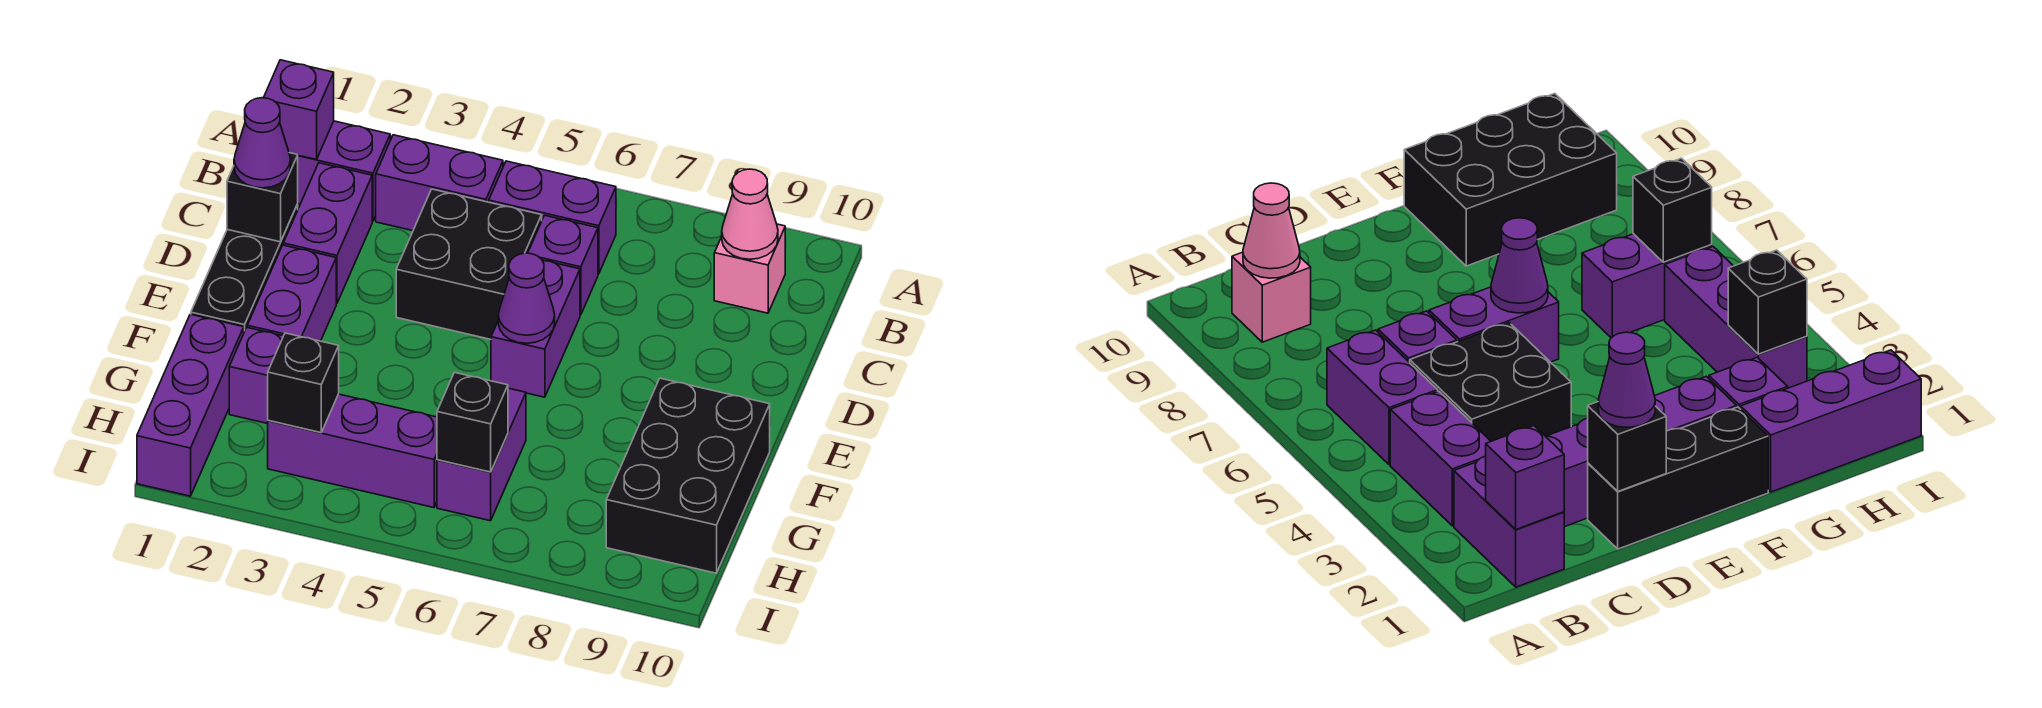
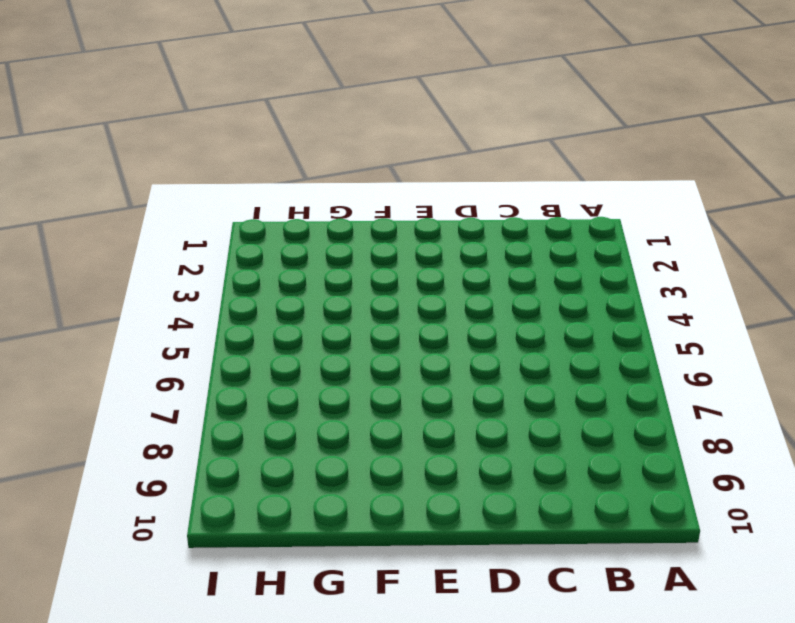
none -> purple brick B1:B2 level 1
none -> purple brick B3:B4 level 1
none -> purple brick B5:B6 level 1

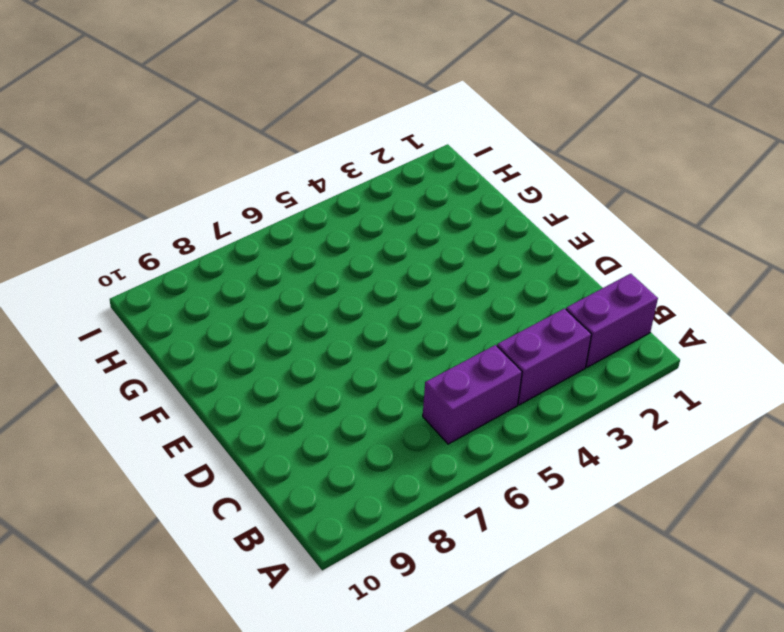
none -> pink brick B9 level 1
none -> purple brick C2:D2 level 1
none -> black brick C4:D5 level 1

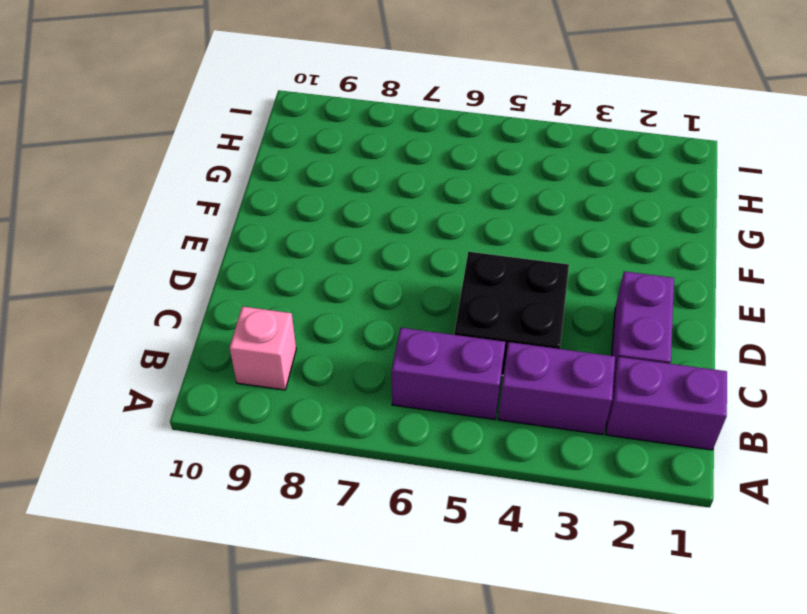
none -> purple brick C6 level 1
none -> black brick D1:F1 level 1
none -> purple brick D6:E6 level 1

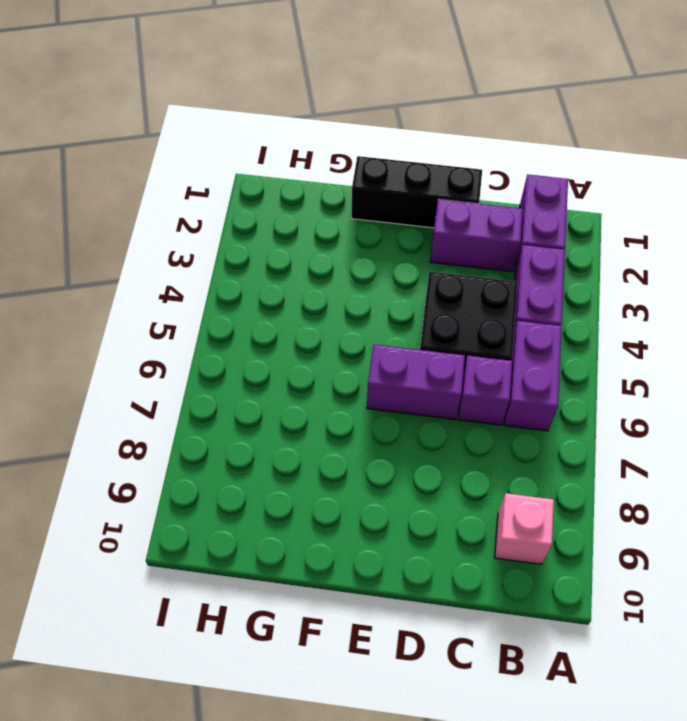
none -> purple brick E2:F2 level 1
none -> black brick F9:H10 level 1
none -> purple brick G1:I1 level 1

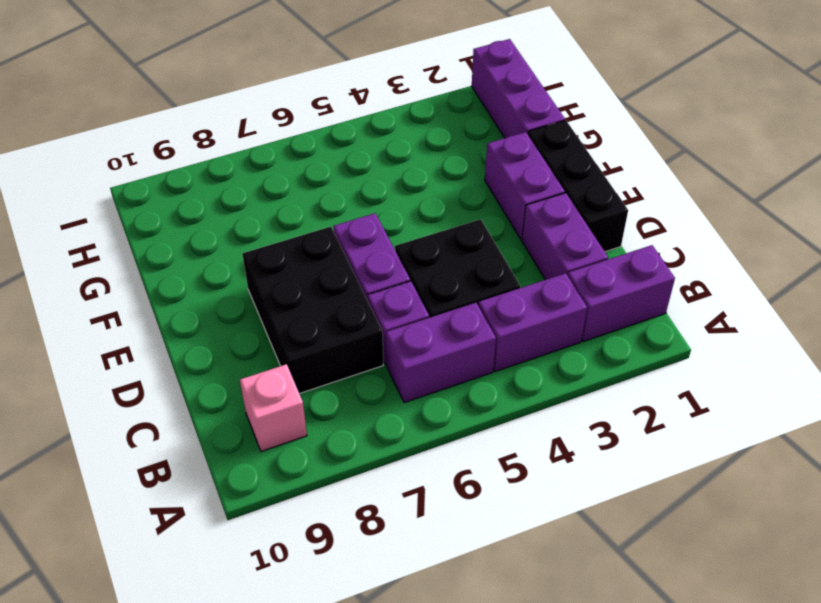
black brick C7:E8 level 1 -> black brick F9:H10 level 1
none -> purple brick G2 level 1
none -> purple brick G6:H6 level 1
none -> purple brick H3:H5 level 1

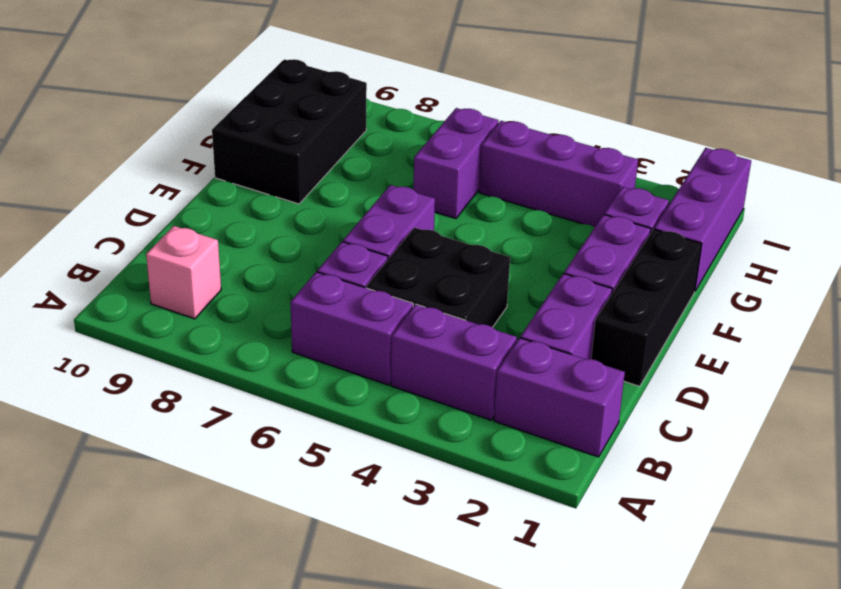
none -> purple brick B1 level 2
none -> pink cone B9 level 2
none -> black brick D1 level 2

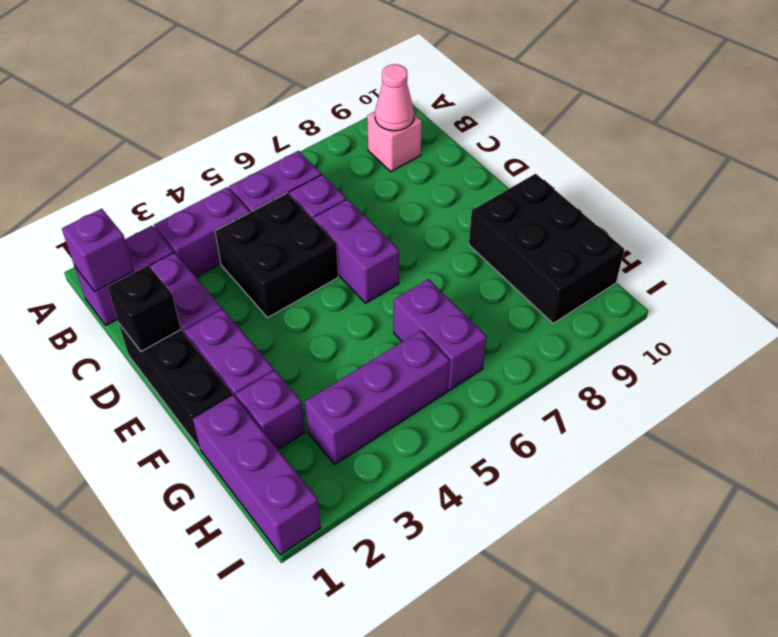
none -> purple cone E6 level 2
none -> black brick H3 level 2
none -> black brick H6 level 2

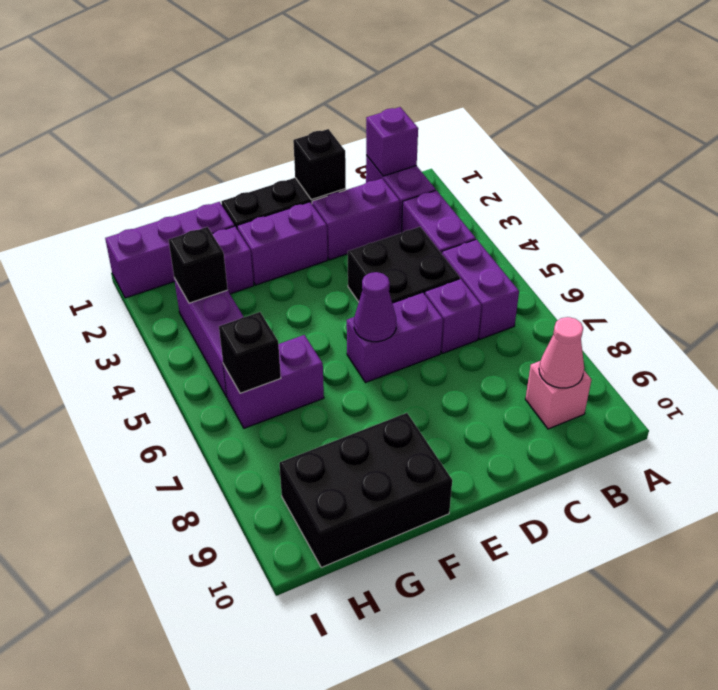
none -> purple cone D1 level 3

